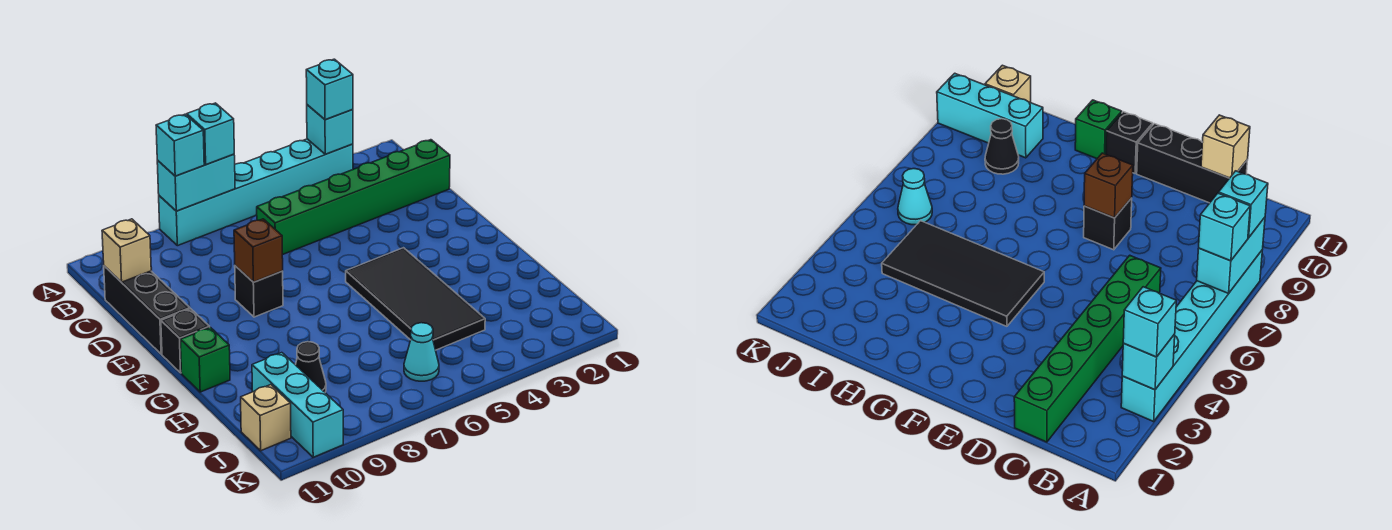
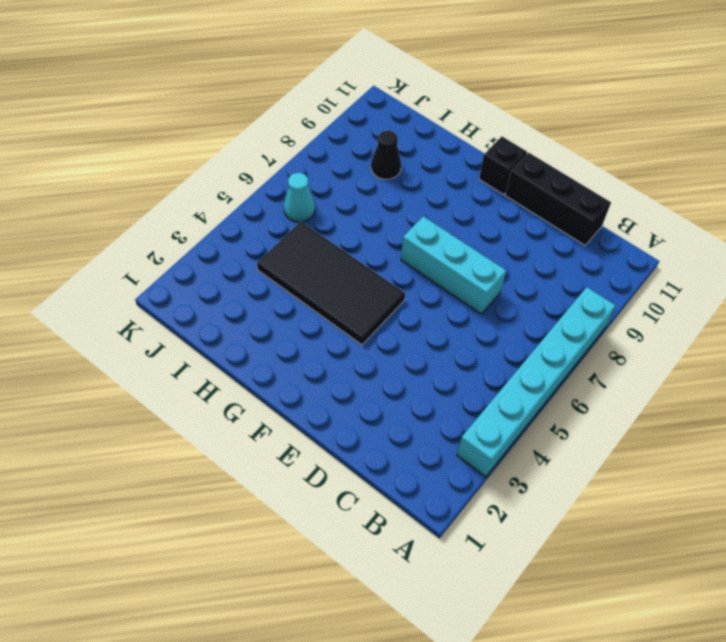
cyan brick D7:F7 level 1 -> cyan brick I10:K10 level 1
none -> green brick C1:C6 level 1
none -> black brick E8 level 1
none -> green brick G11 level 1

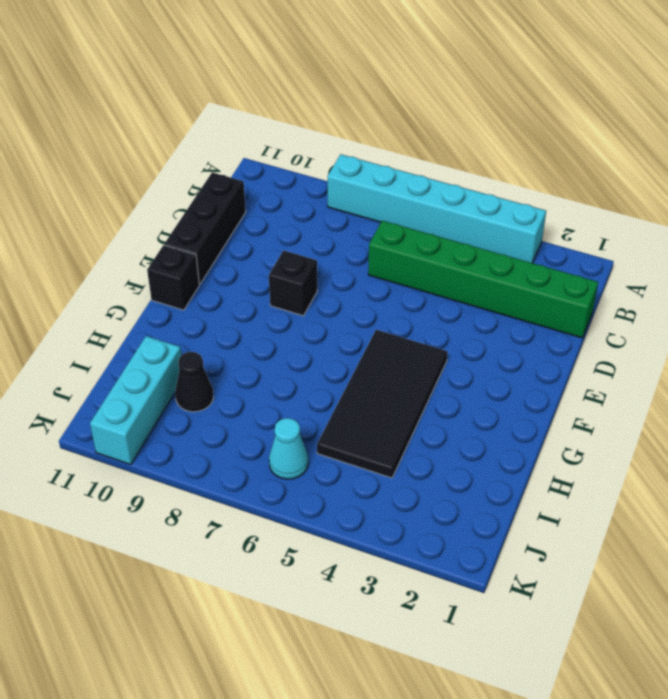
none -> green brick G11 level 1
none -> tan brick J11 level 1
none -> cyan brick A3 level 2

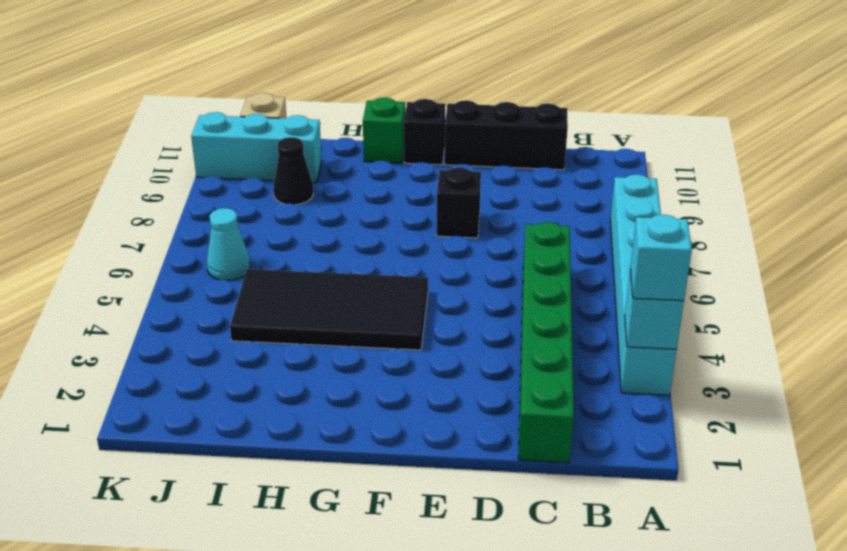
none -> cyan brick A7:A8 level 2
none -> tan brick C11 level 2
none -> brown brick E8 level 2

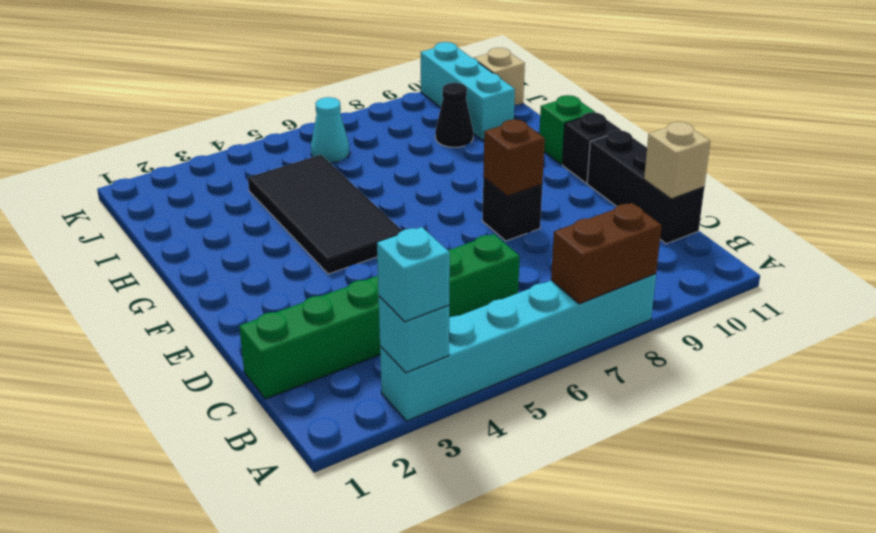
brown brick A7:A8 level 2 -> cyan brick A7:A8 level 2
none -> cyan brick A7 level 3
none -> cyan brick A8 level 3

